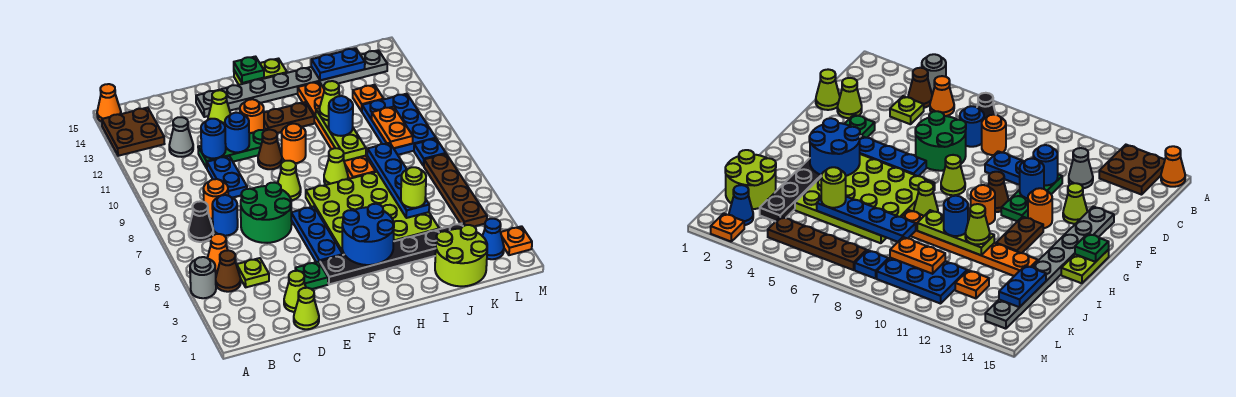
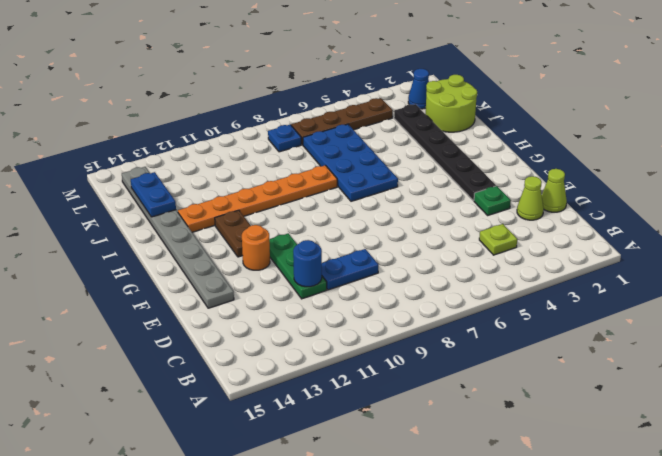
blue plate H6:K7 level 1 -> lime plate G4:J7 level 1
none -> grey round brick A4 level 1
none -> brown plate A13:B14 level 1
none -> orange cone A15 level 1
none -> brown cone B4 level 1

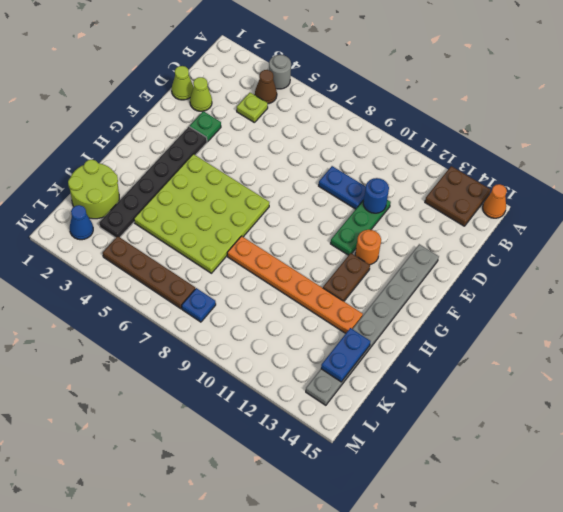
none -> orange cone B5 level 1
none -> black cone B7 level 1
none -> blue round brick C7 level 1
none -> orange round brick C8 level 1

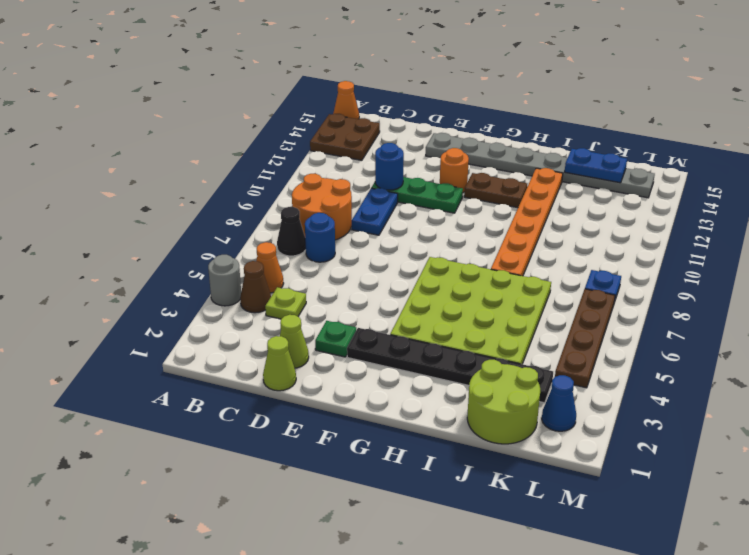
orange round brick B8:C9 level 1 -> orange round brick C8 level 1
none -> grey cone C12 level 1
none -> green round brick D6:E7 level 1
none -> lime cone E13 level 1
none -> blue plate F4:F6 level 1

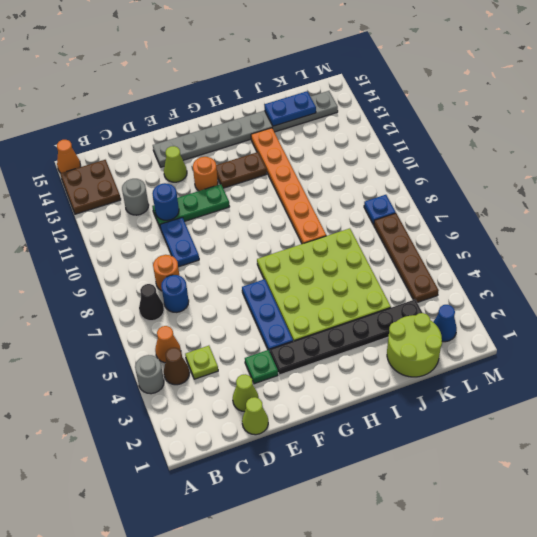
grey round brick C12 level 1 -> grey cone C12 level 1
none -> green round brick D6:E7 level 1
none -> lime cone F8 level 1
none -> brown cone F10 level 1
none -> orange round brick G10 level 1

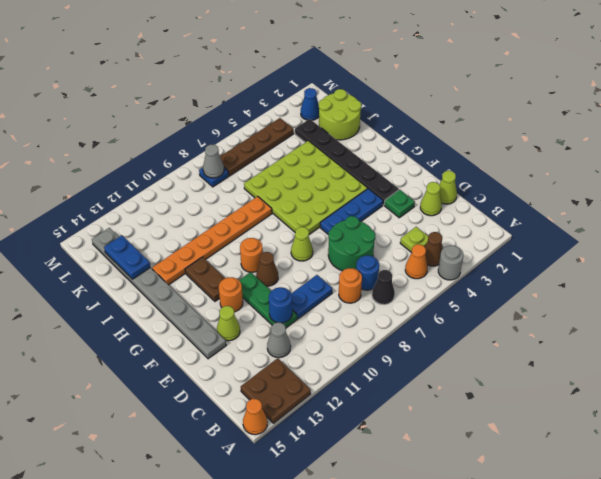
grey cone L8 level 2 -> none
none -> lime plate G15:H15 level 1
none -> lime cone H8 level 1
none -> blue plate K9:L11 level 1
none -> orange plate K12 level 1

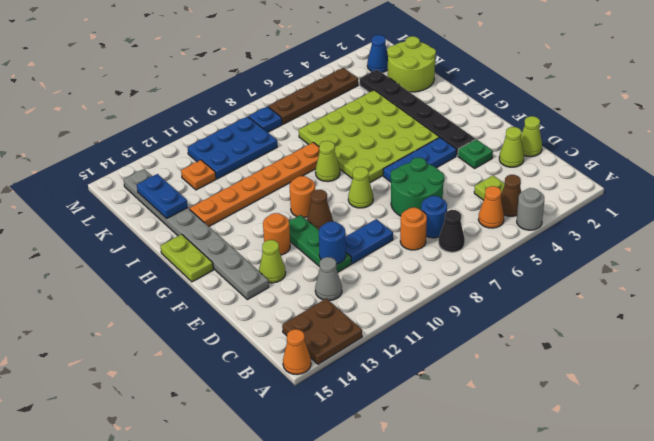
none -> brown plate G12:H12 level 1
none -> orange plate M2 level 1
none -> blue round brick E11 level 2
none -> blue round brick G3:H4 level 2

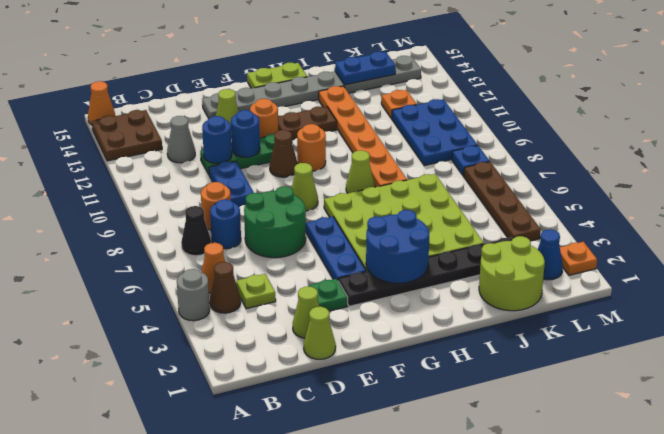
none -> green plate G15 level 2
none -> lime plate I9:I11 level 2
none -> blue plate J5:J8 level 2
none -> orange plate K9:K10 level 2

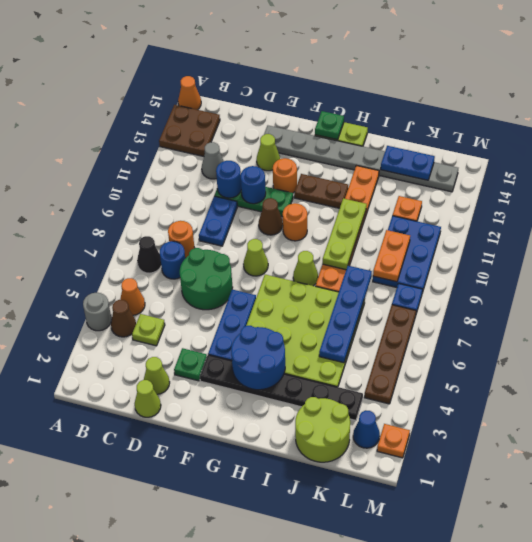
none -> blue round brick I10 level 3
none -> lime cone I11 level 3
none -> lime round brick J5 level 3

